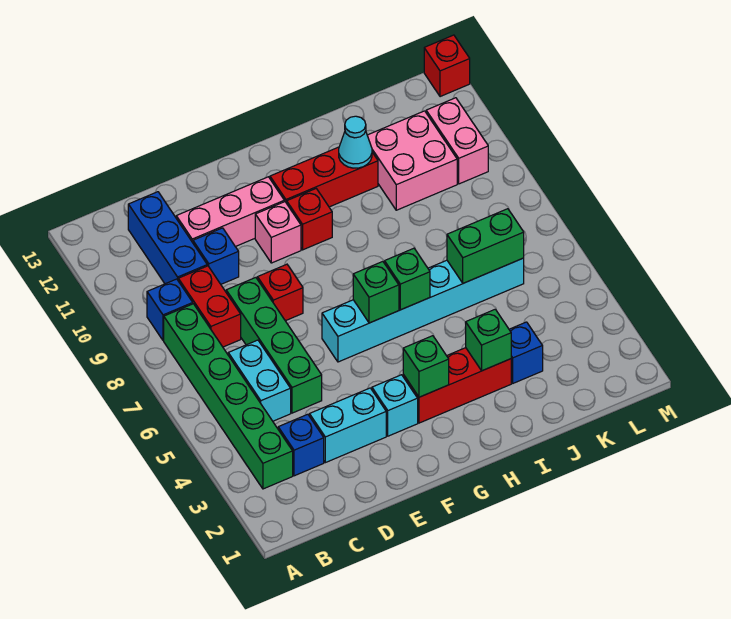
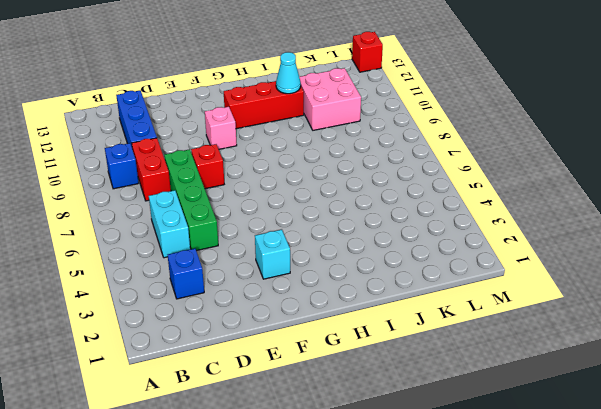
none -> green brick B3:B8 level 1
none -> cyan brick D3:E3 level 1
none -> blue brick D10 level 1

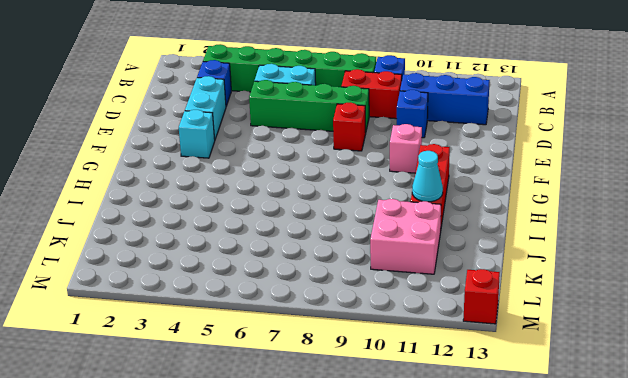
none -> pink brick D11:F11 level 1
none -> cyan brick F6:K6 level 1
none -> red brick G3:I3 level 1

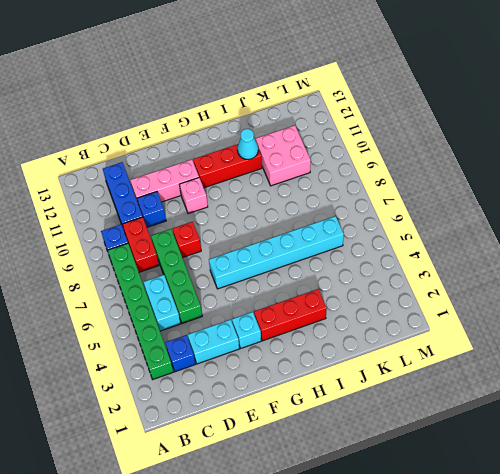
none -> red brick G10 level 1
none -> blue brick J3 level 1
none -> pink brick L10:L11 level 1

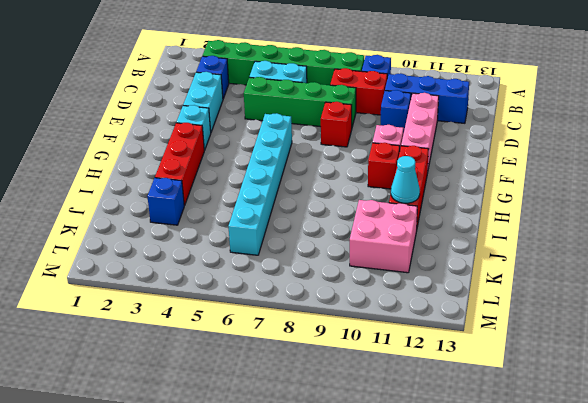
none -> pink brick L10:L11 level 1
none -> red brick M13 level 1
none -> green brick G3 level 2

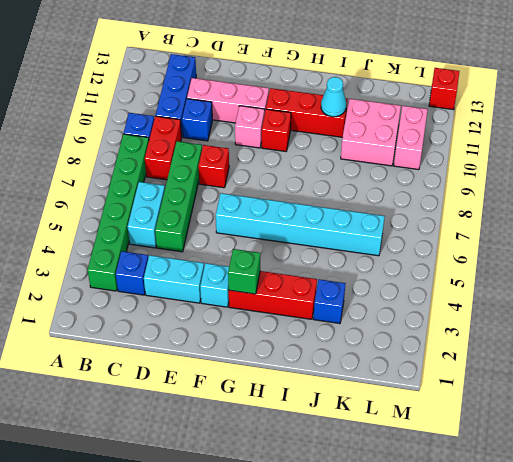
none -> green brick G6 level 2
none -> green brick H6 level 2
none -> green brick I3 level 2

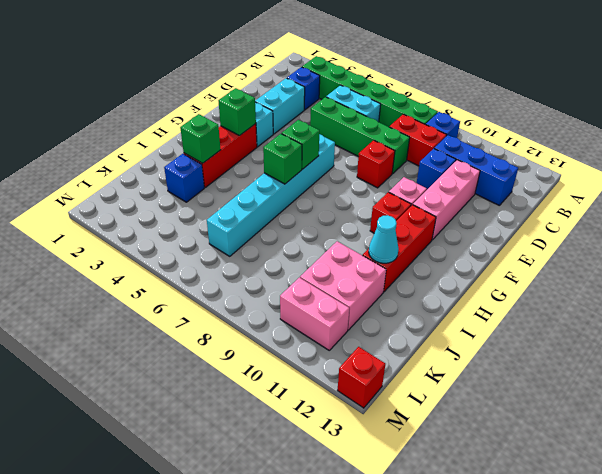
none -> green brick J6:K6 level 2

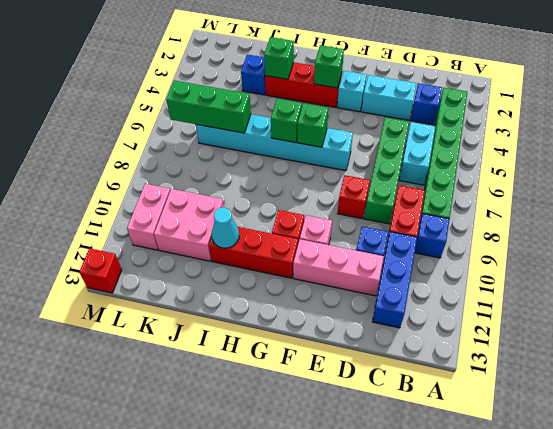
green brick J6:L6 level 2 -> green brick J6:K6 level 2

